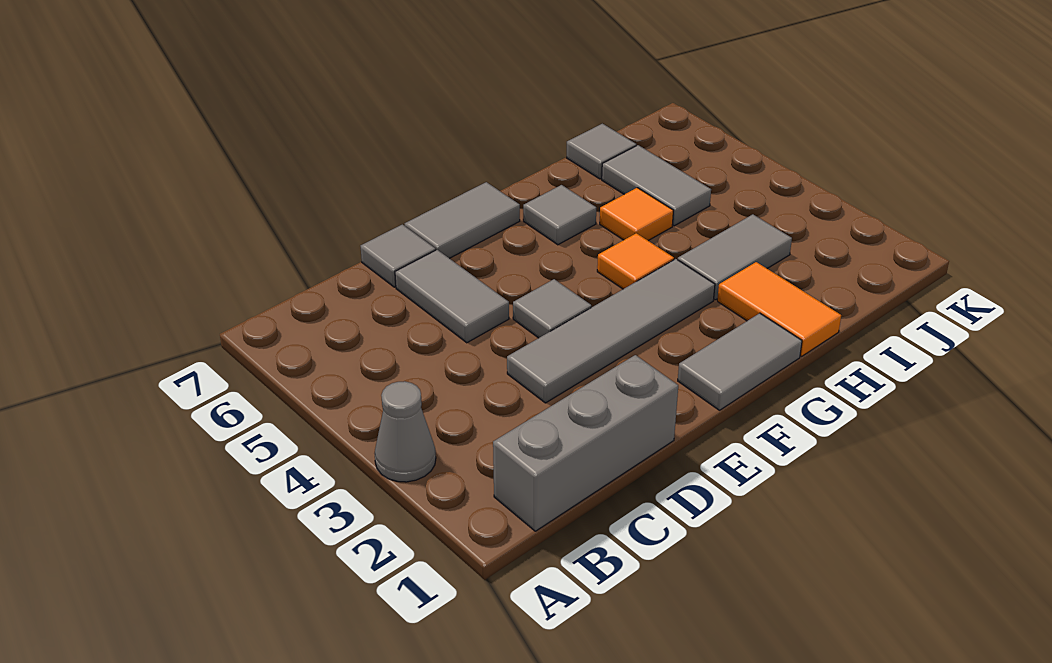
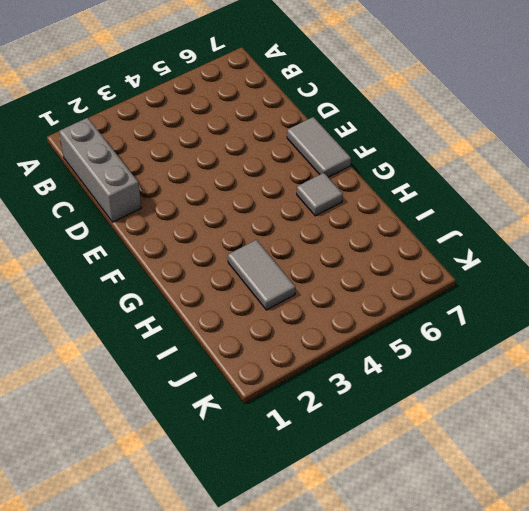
none -> grey cone A3 level 1
none -> grey tile D3:G3 level 1
none -> grey tile D5:D6 level 1

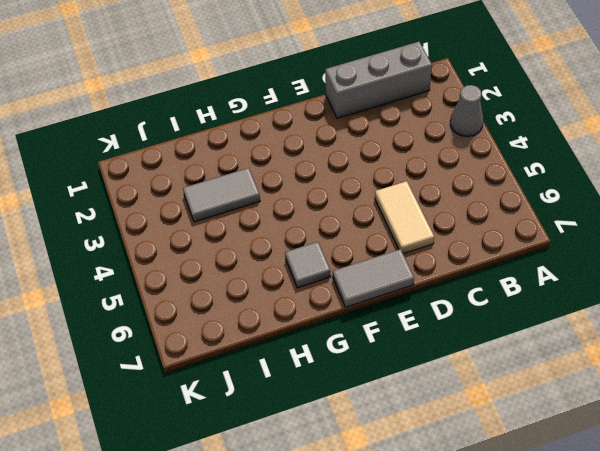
tan tile D5:D6 level 1 -> grey tile D5:D6 level 1
none -> grey tile D3:G3 level 1
none -> grey tile D7 level 1
none -> grey tile E4 level 1

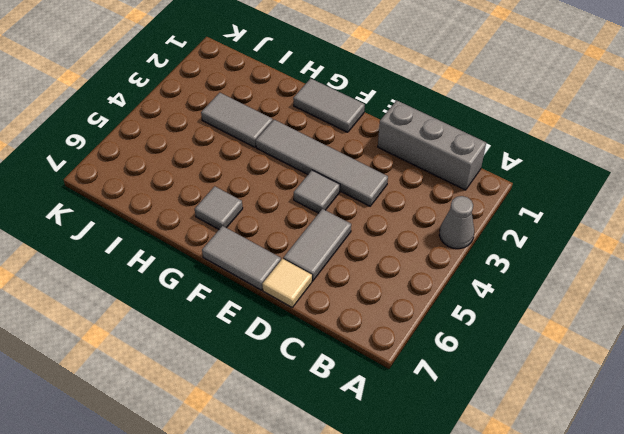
tan tile D7 level 1 -> grey tile D7 level 1
none -> orange tile G4 level 1
none -> orange tile H1:H2 level 1
none -> orange tile H5 level 1

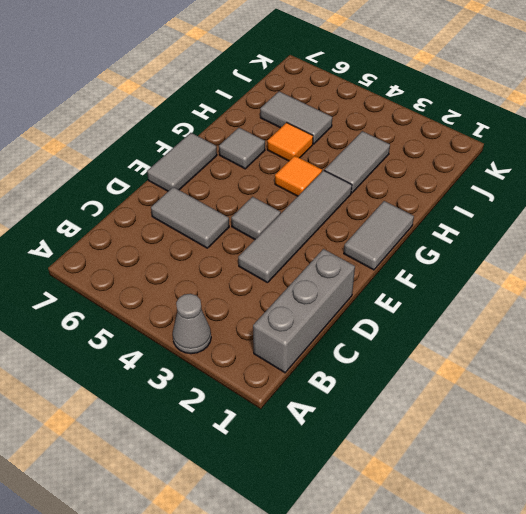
none -> grey tile D7 level 1
none -> orange tile H1:H2 level 1
none -> grey tile I7 level 1

